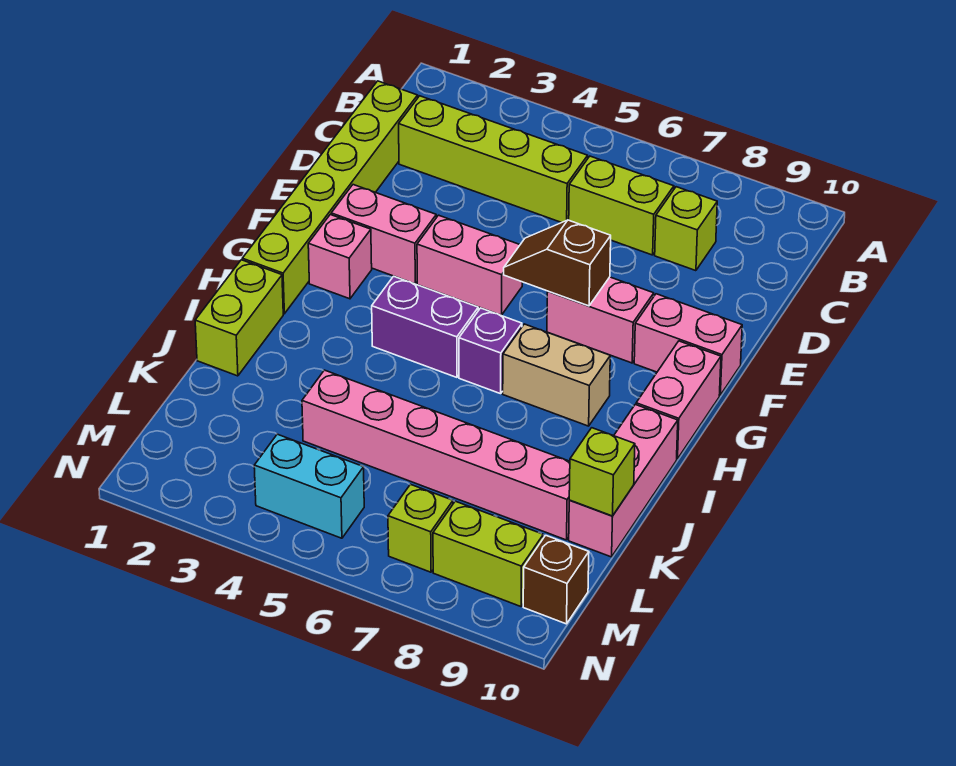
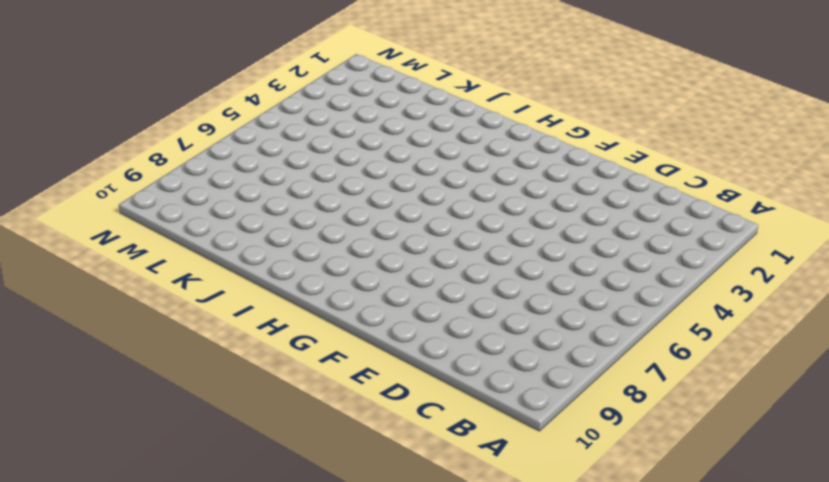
none -> lime brick C1:H1 level 1
none -> lime brick C2:C5 level 1
none -> lime brick C6:C7 level 1

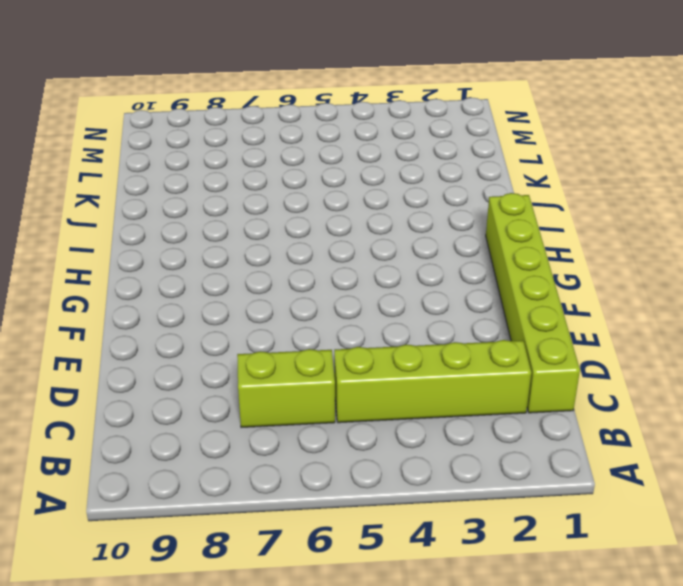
none -> lime brick C8 level 1
none -> pink brick F2:F3 level 1
none -> pink brick F4:F5 level 1

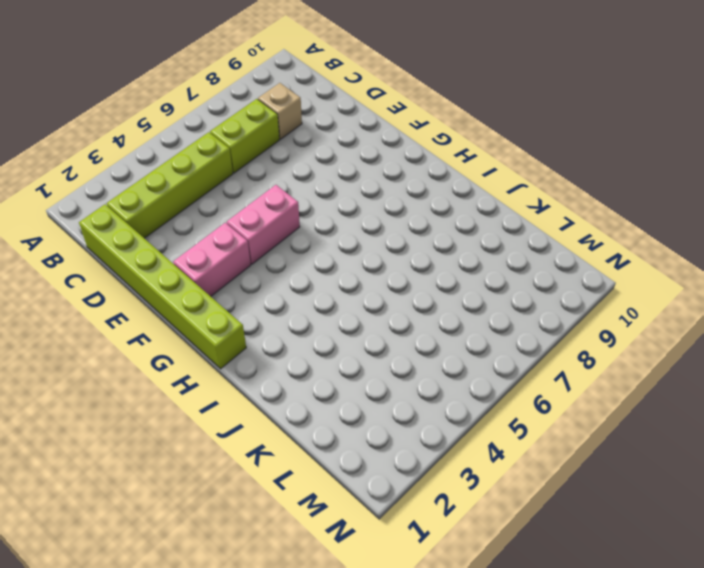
tan brick C8 level 1 -> lime brick C8 level 1
none -> pink brick F7:F8 level 1
none -> pink brick F9:F10 level 1
none -> pink brick G2 level 1

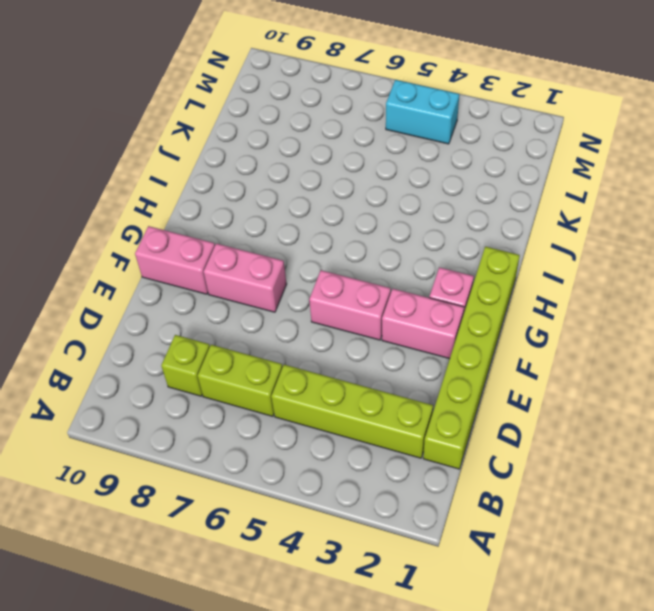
none -> pink brick G10:H10 level 1
none -> purple brick H4:H5 level 1
none -> purple brick H6 level 1

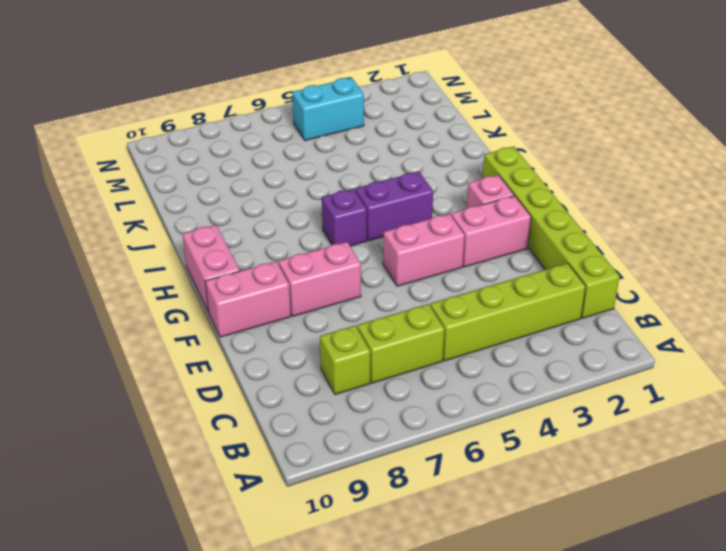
none -> tan brick H7:H8 level 1
none -> lime brick I1:J1 level 1
none -> pink brick I10:K10 level 1

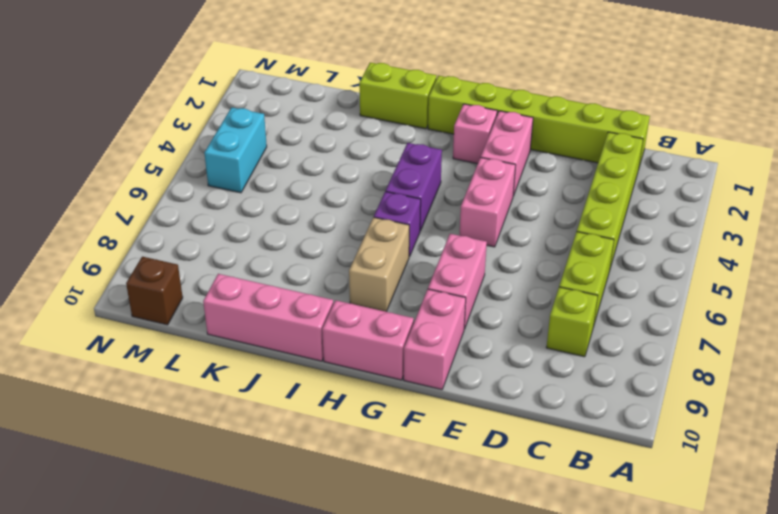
none -> pink brick K4:K9 level 1
none -> lime brick M7 level 1
none -> lime brick M8:M9 level 1

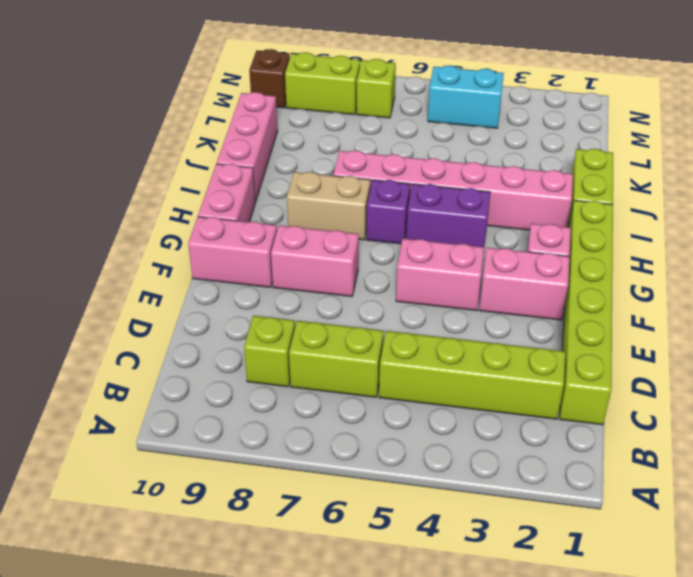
pink brick I2:I7 level 1 -> pink brick K4:K9 level 1
none -> brown slope F6:F7 level 2 top 7
none -> lime brick K10 level 2

